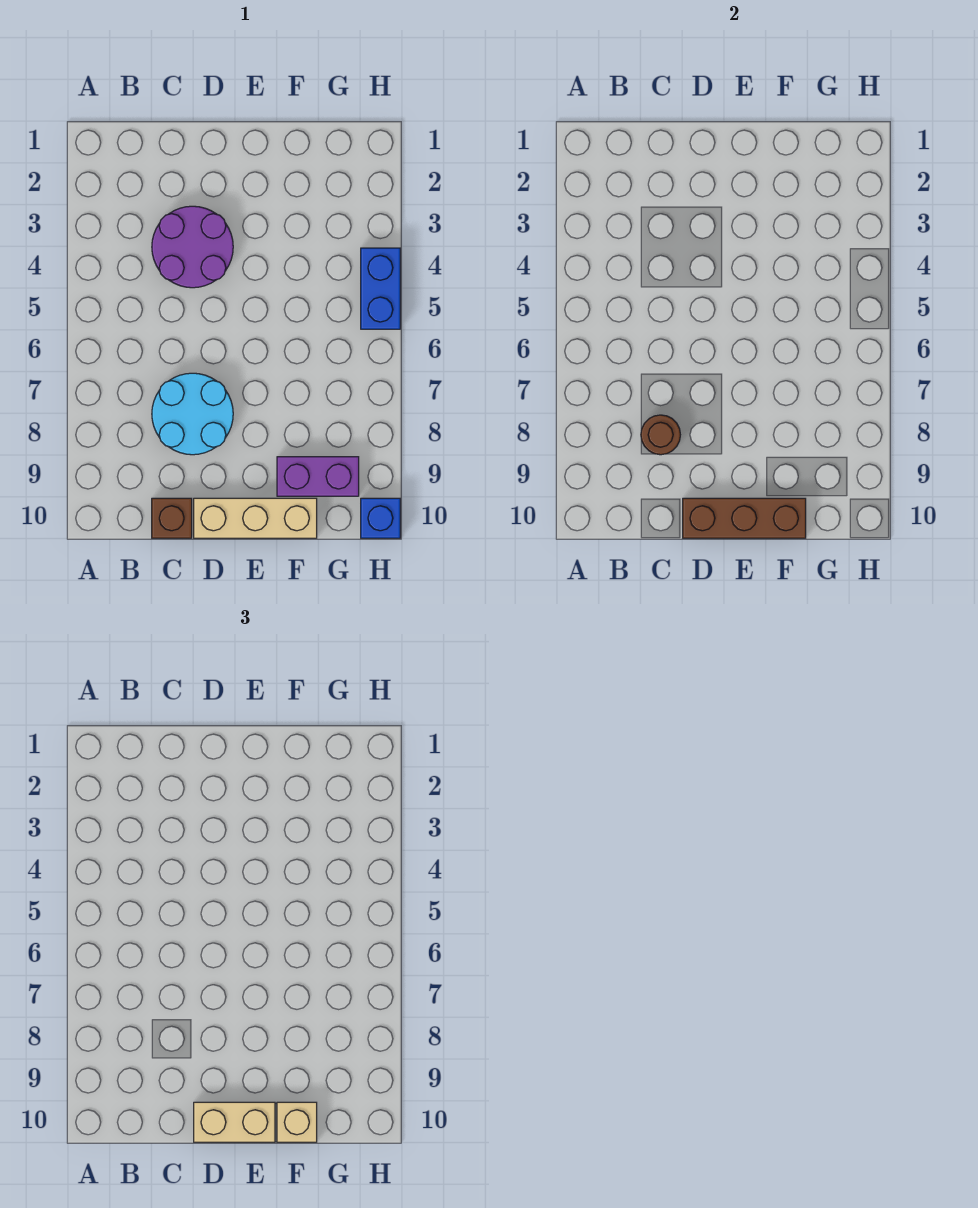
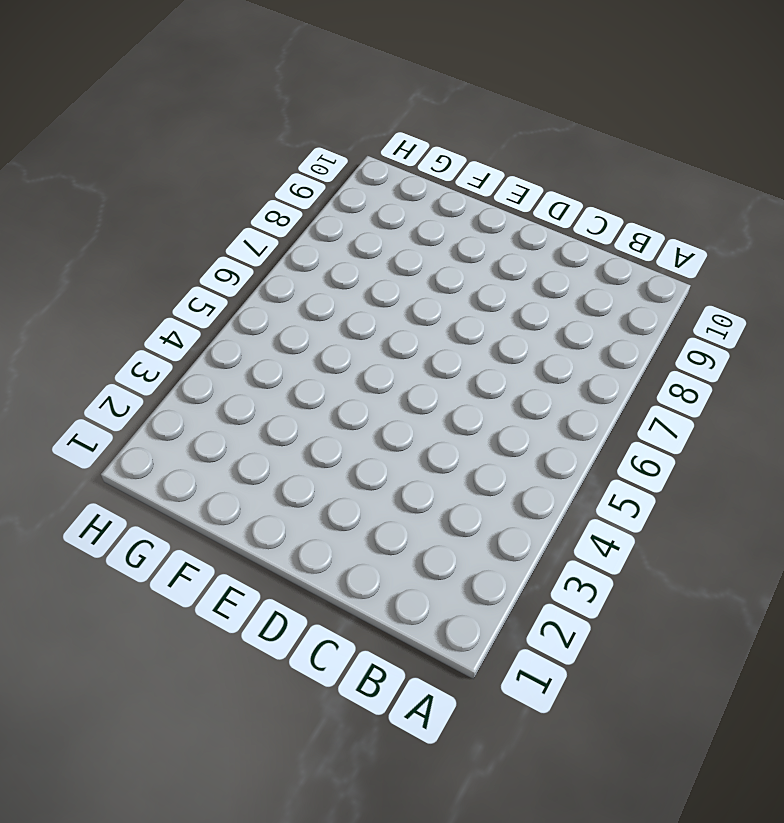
none -> purple round brick C3:D4 level 1
none -> cyan round brick C7:D8 level 1

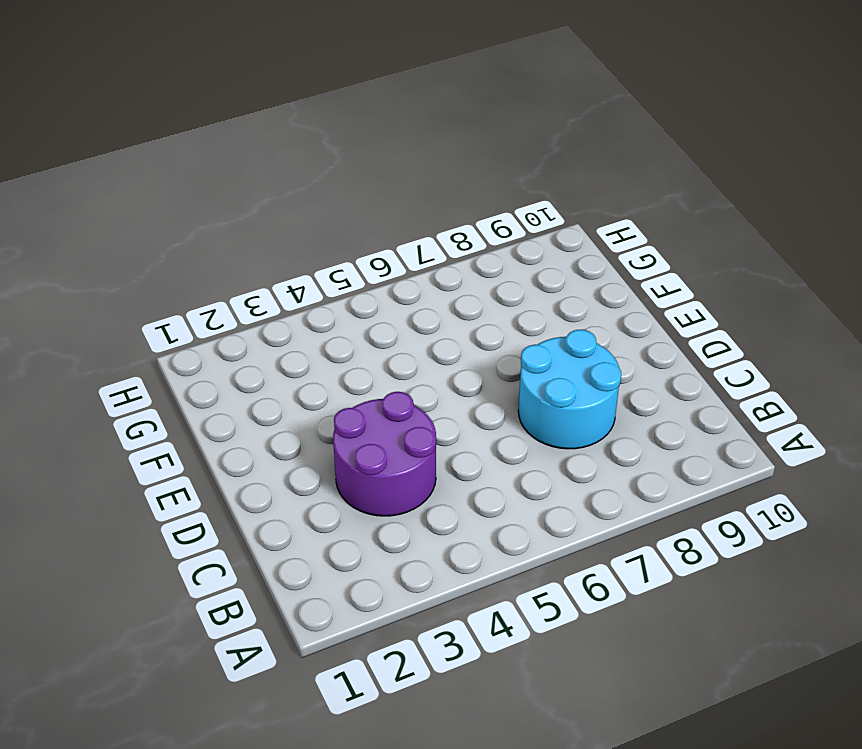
none -> brown brick C10 level 1
none -> tan brick D10:F10 level 1

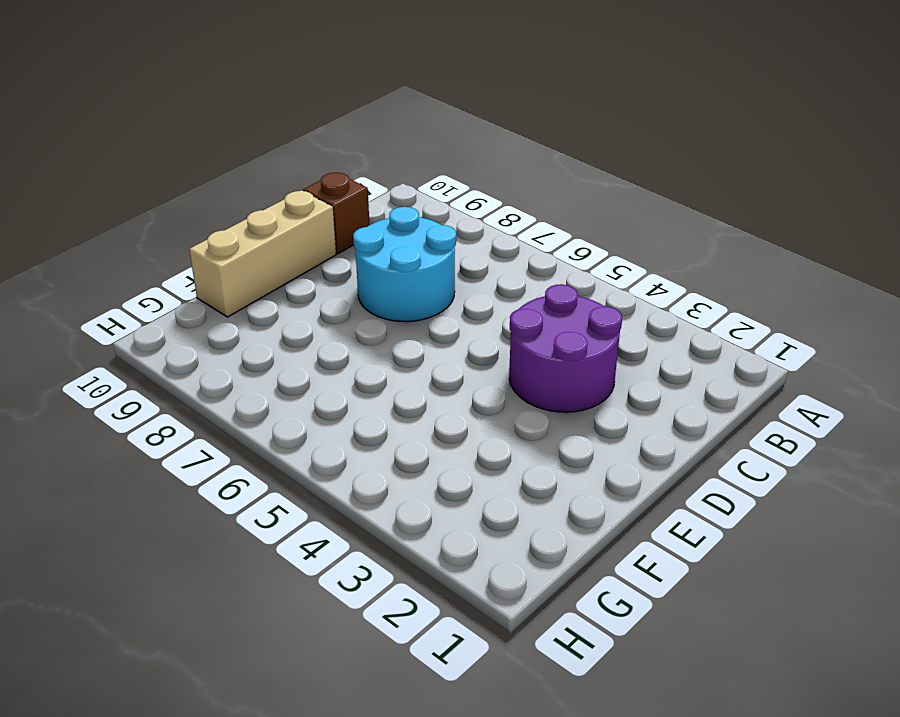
none -> purple brick F9:G9 level 1
none -> blue brick H4:H5 level 1

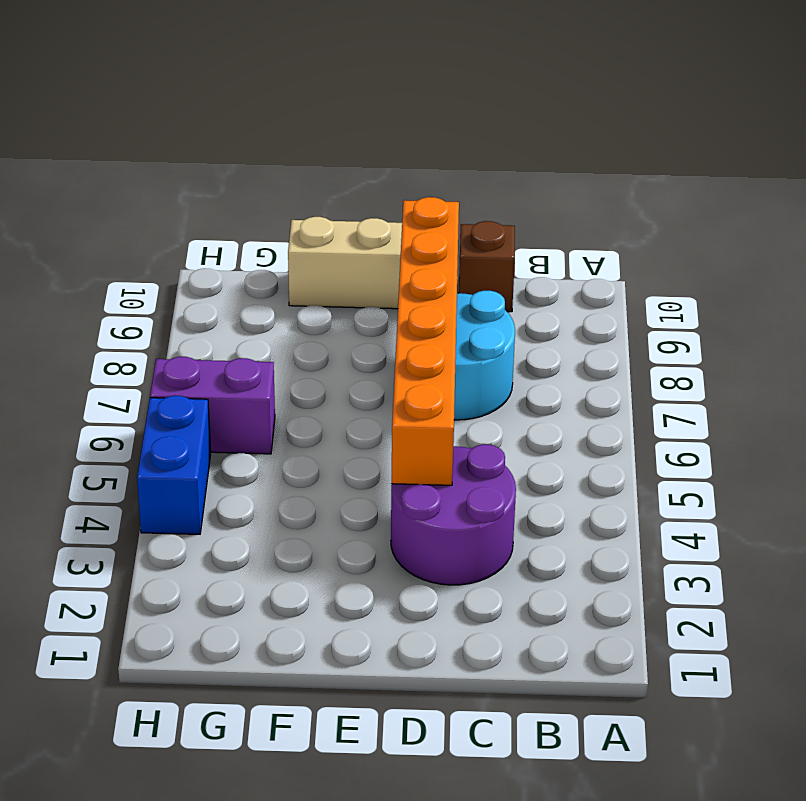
orange brick D4:D9 level 2 -> none
purple brick G6:H6 level 1 -> purple brick F9:G9 level 1
none -> blue brick H10 level 1
none -> brown round brick C8 level 2

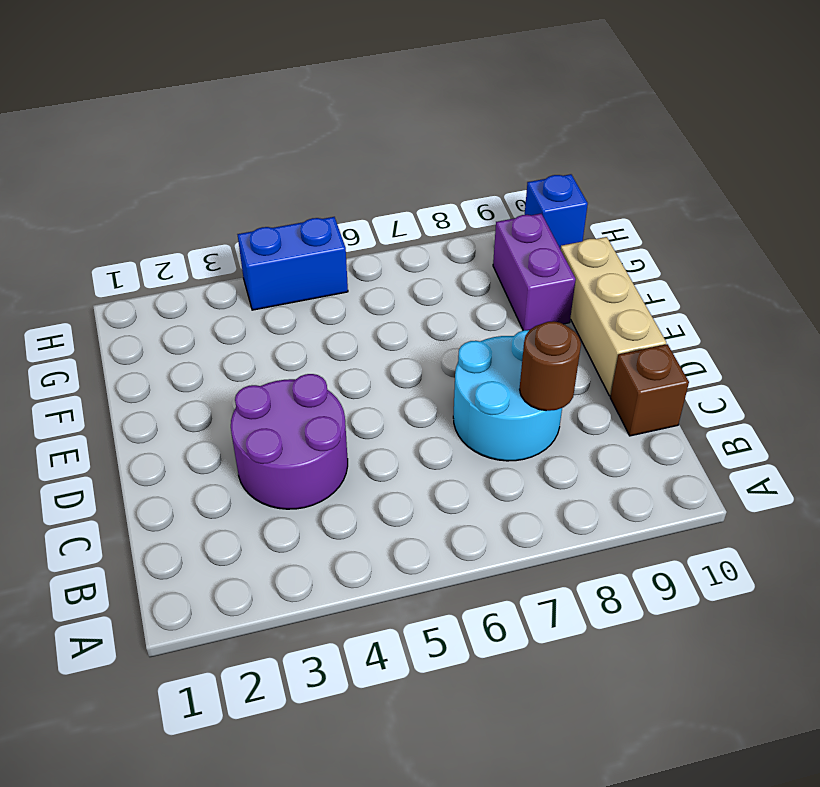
none -> brown brick D10:F10 level 2
none -> tan brick D10:E10 level 3

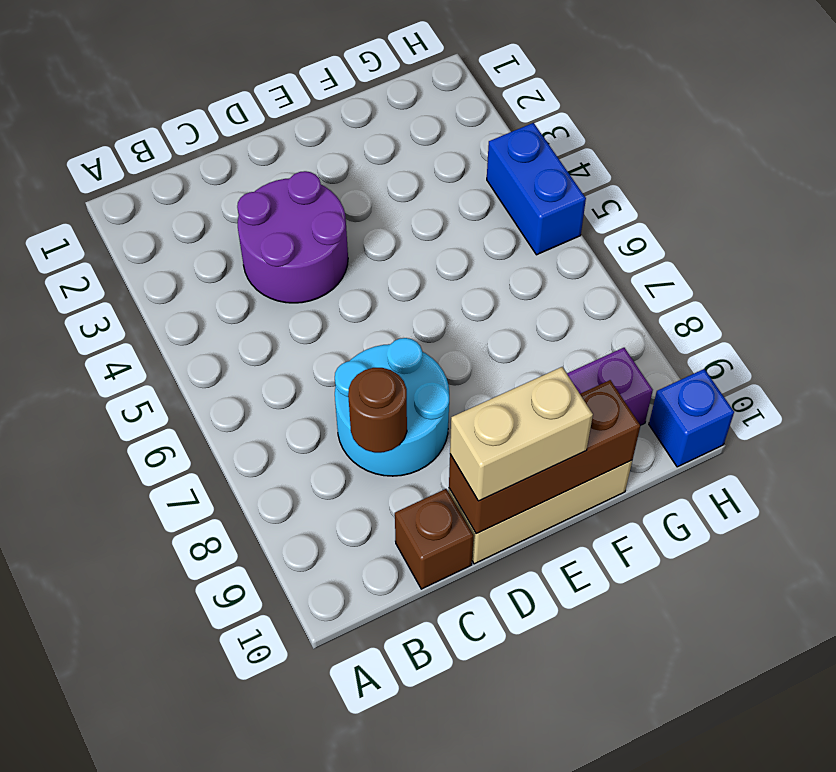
none -> tan brick F10 level 3

